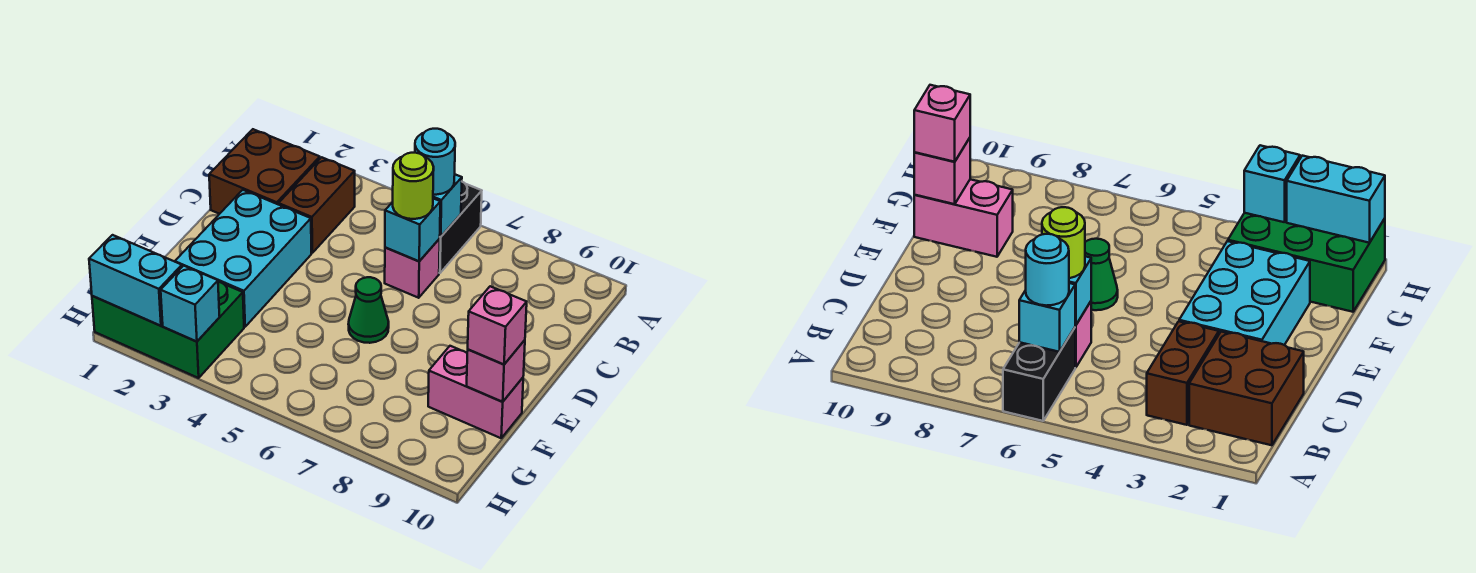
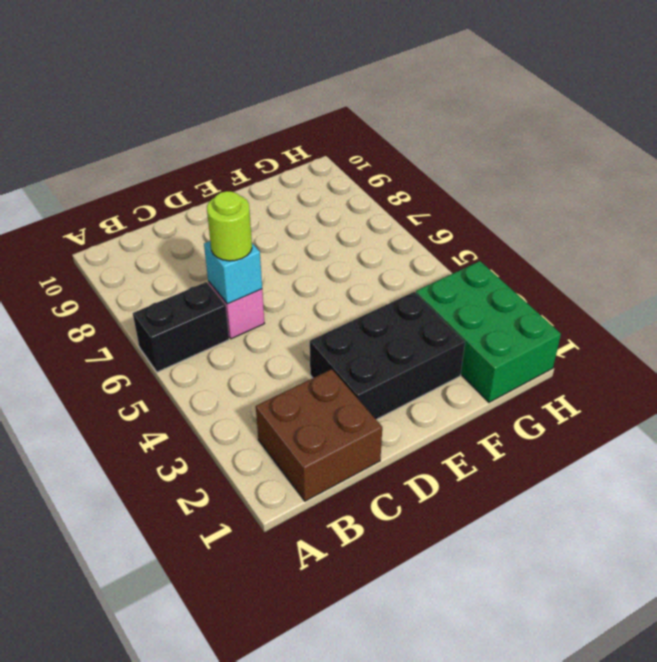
black brick D2:F3 level 1 -> cyan brick D2:F3 level 1
none -> brown brick B3:C3 level 1
none -> green cone E6 level 1
none -> pink brick F9:F10 level 1

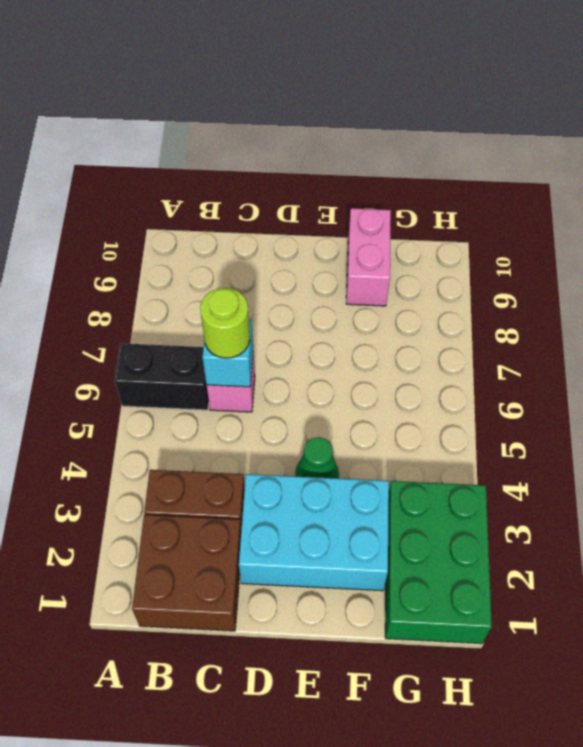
green cone E4 level 1 -> green cone E6 level 1
none -> cyan brick B6 level 2
none -> pink brick F10 level 2
none -> cyan brick H1:H2 level 2

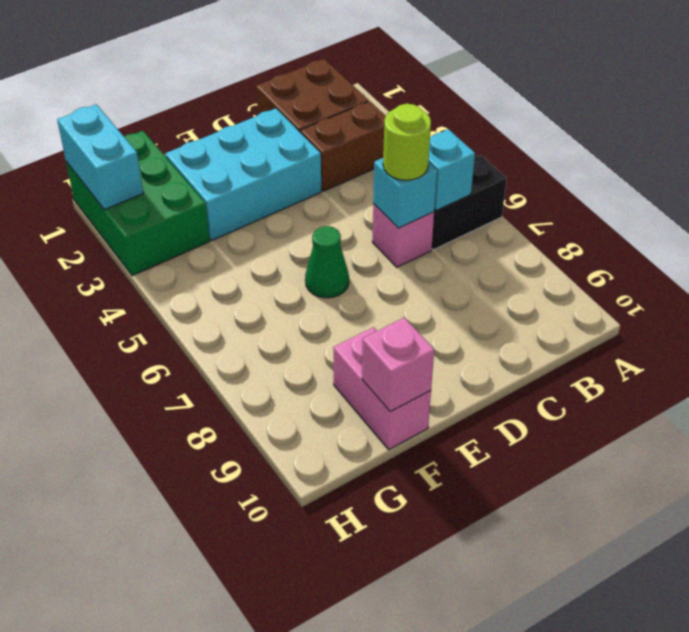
none -> cyan brick H3 level 2
none -> cyan round brick B6 level 3
none -> pink brick F10 level 3

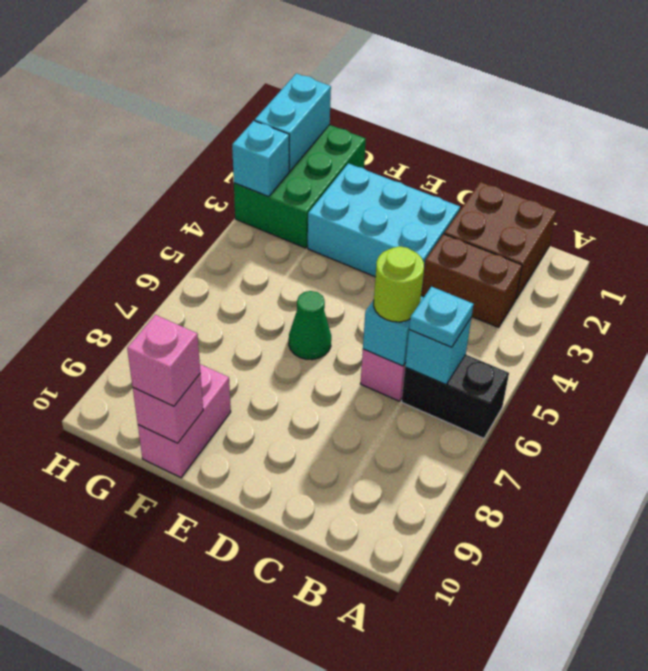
cyan plate B6 level 3 -> cyan round brick B6 level 3

